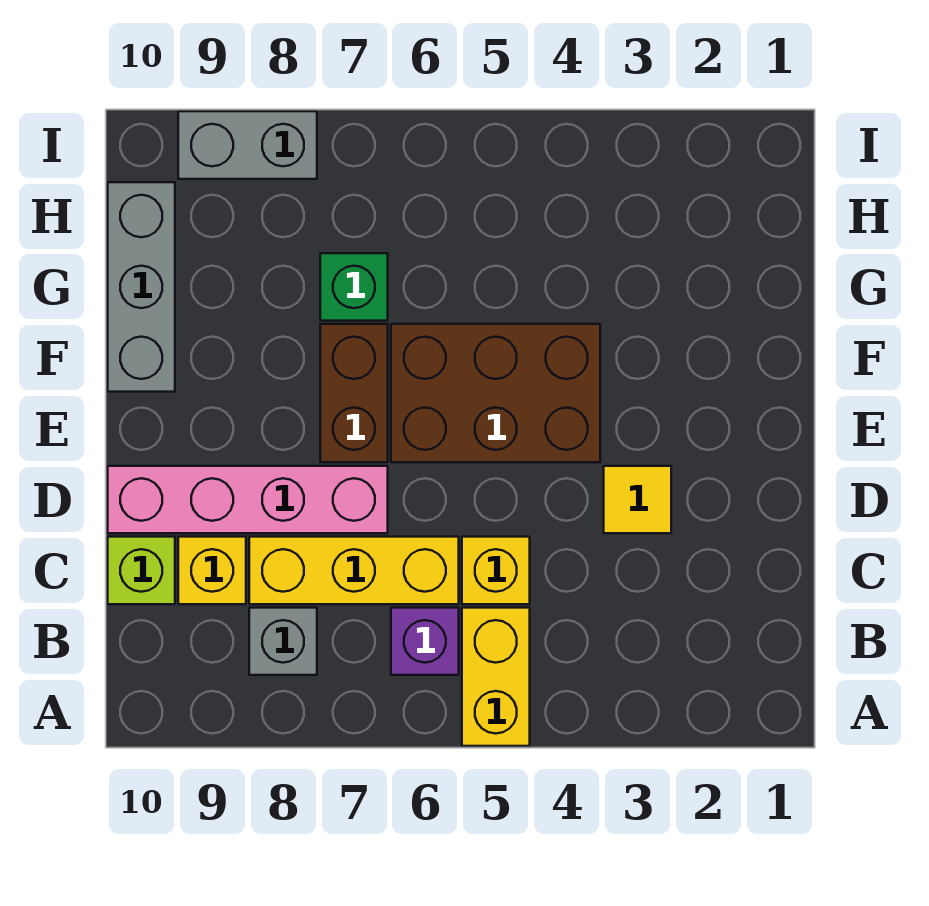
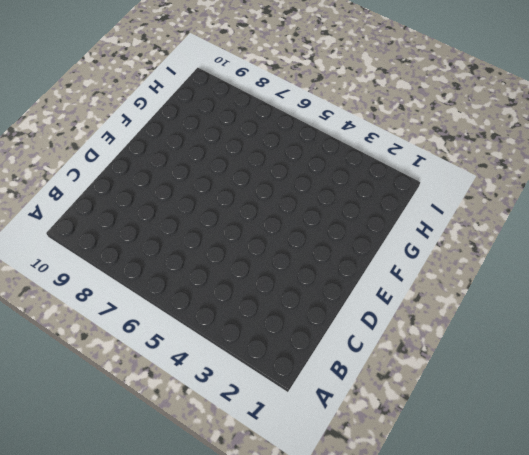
none -> yellow brick A5:B5 level 1
none -> purple brick B6 level 1
none -> grey brick B8 level 1

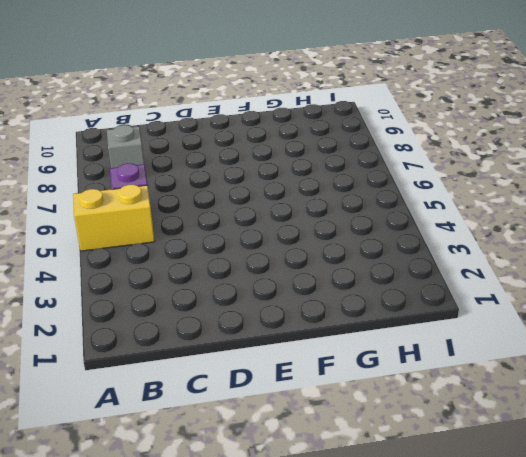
none -> yellow brick C5 level 1
none -> yellow brick C6:C8 level 1
none -> yellow brick C9 level 1

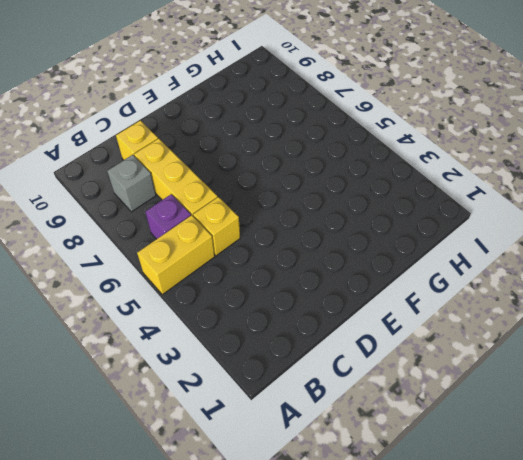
none -> lime brick C10 level 1
none -> yellow tile D3 level 1
none -> pink brick D7:D10 level 1

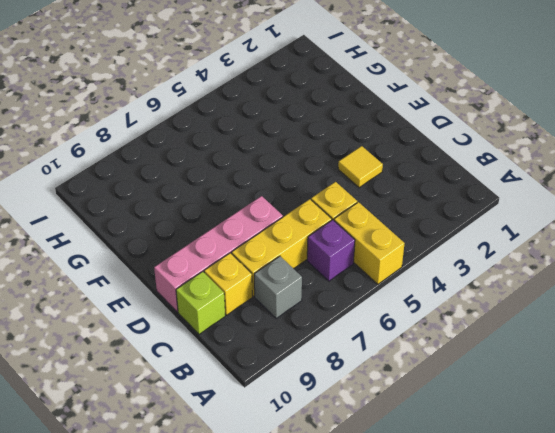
none -> brown brick E4:F6 level 1
none -> brown brick E7:F7 level 1
none -> grey brick F10:H10 level 1

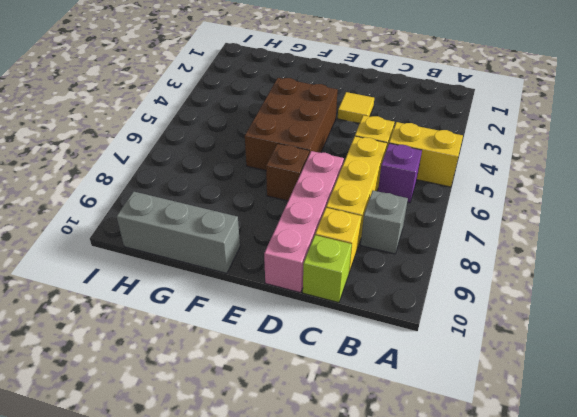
brown brick E7 level 1 -> brown brick E7:F7 level 1
none -> green brick G7 level 1
none -> grey brick I8:I9 level 1

